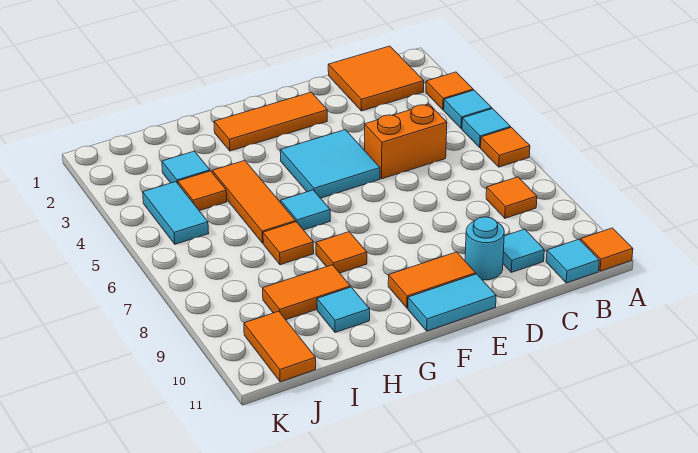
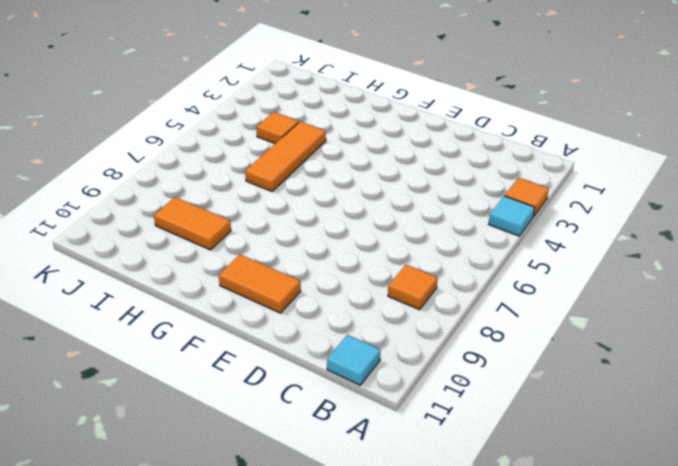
none -> cyan tile A5 level 1
none -> orange tile A6 level 1
none -> orange tile A11 level 1

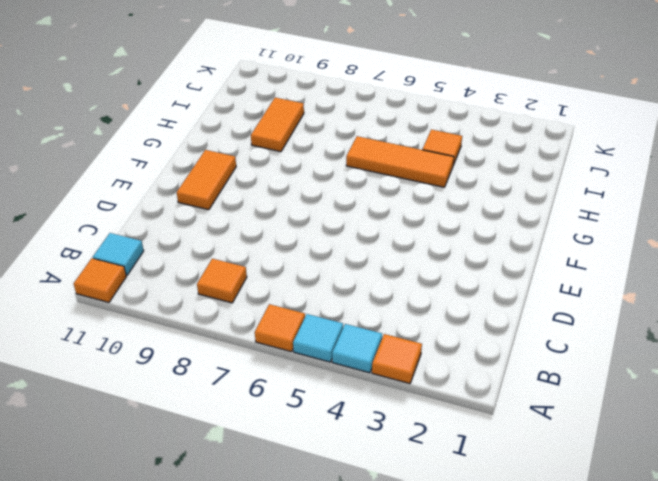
none -> orange tile B1:C2 level 1
none -> orange brick C5:D5 level 1
none -> cyan tile C10 level 1

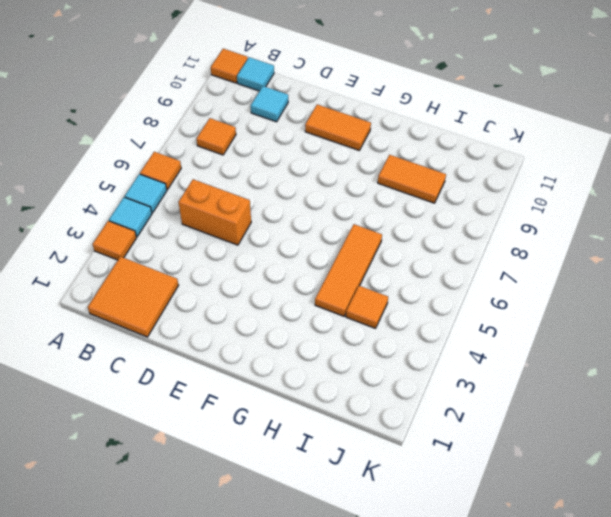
none -> cyan round brick D10 level 1
none -> orange tile E2:G2 level 1
none -> cyan tile E4:F5 level 1

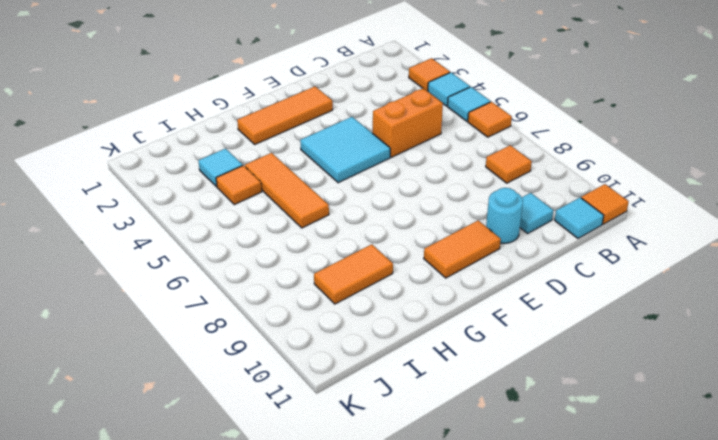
none -> orange tile B1:C2 level 1
none -> cyan tile E11:F11 level 1
none -> cyan tile G6 level 1

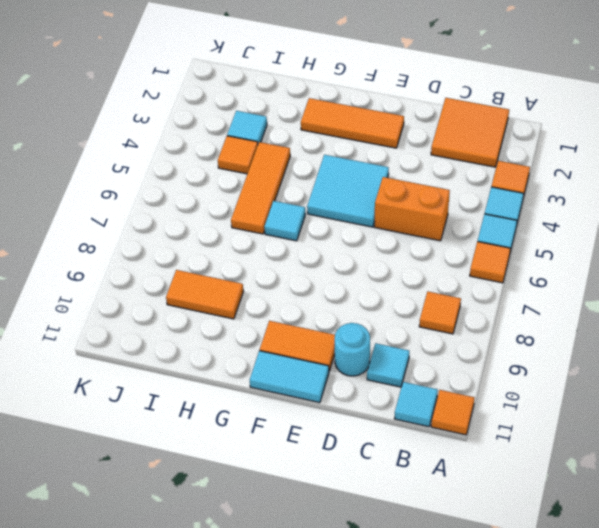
none -> orange tile G8 level 1
none -> orange tile H7 level 1
none -> cyan tile H10 level 1

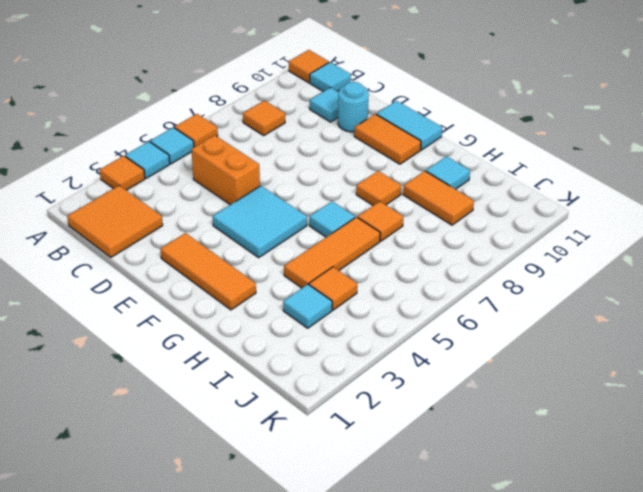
none -> cyan tile J4:J5 level 1
none -> orange tile J10:J11 level 1

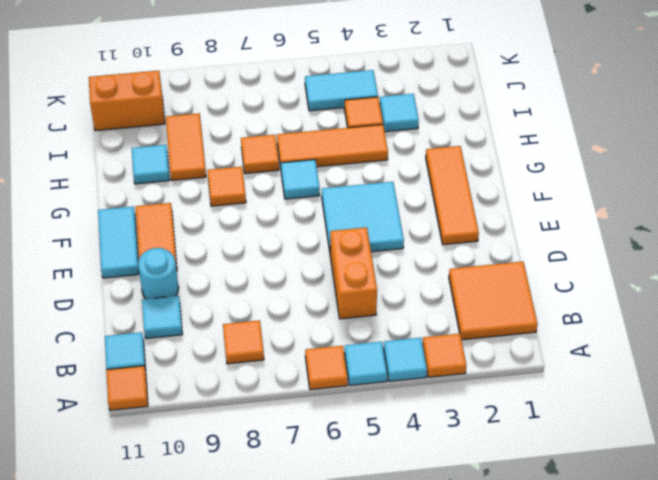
orange brick J10:J11 level 1 -> orange tile J10:J11 level 1

